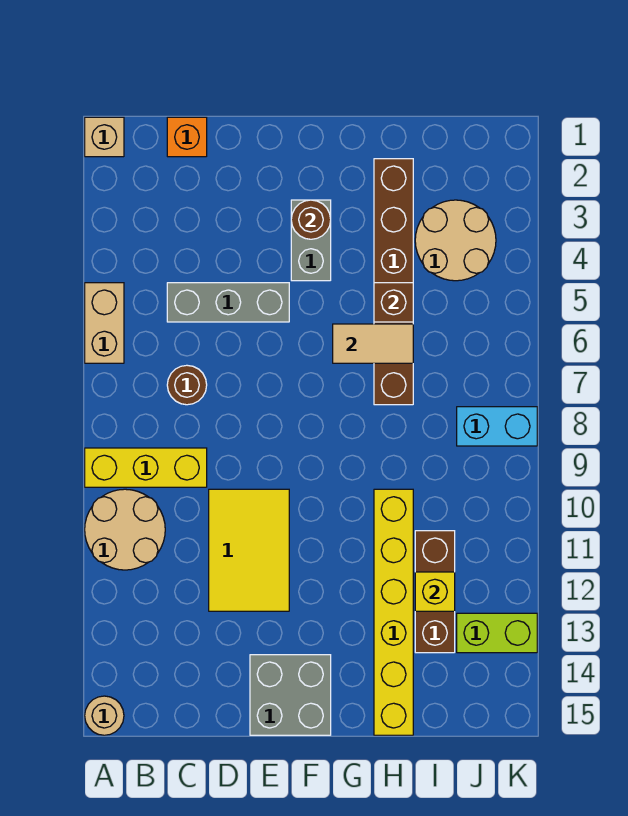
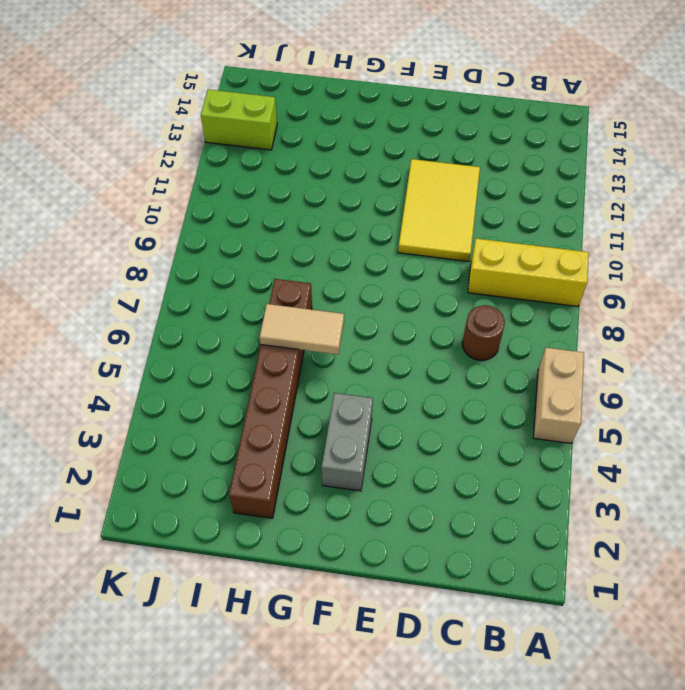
none -> tan brick A1 level 1
none -> tan round brick A10:B11 level 1
none -> tan round brick A15 level 1

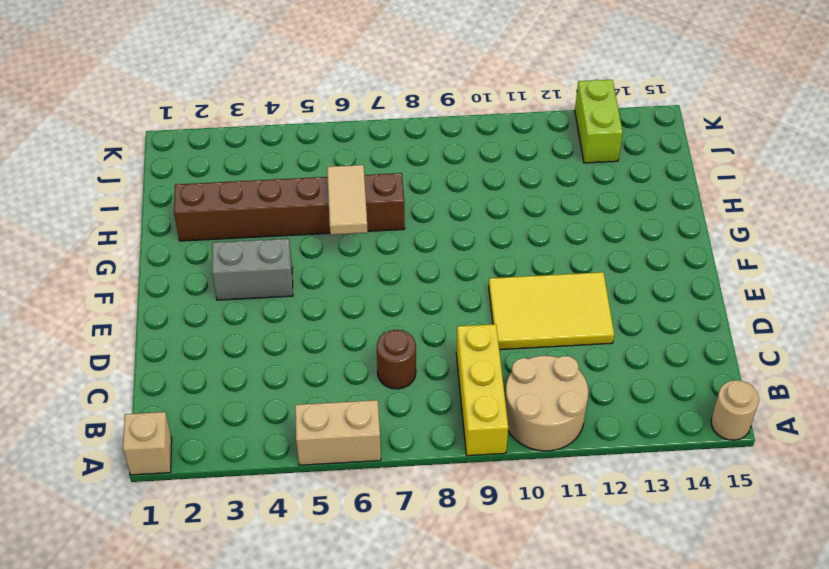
none -> orange brick C1 level 1
none -> grey brick C5:E5 level 1
none -> grey brick E14:F15 level 1

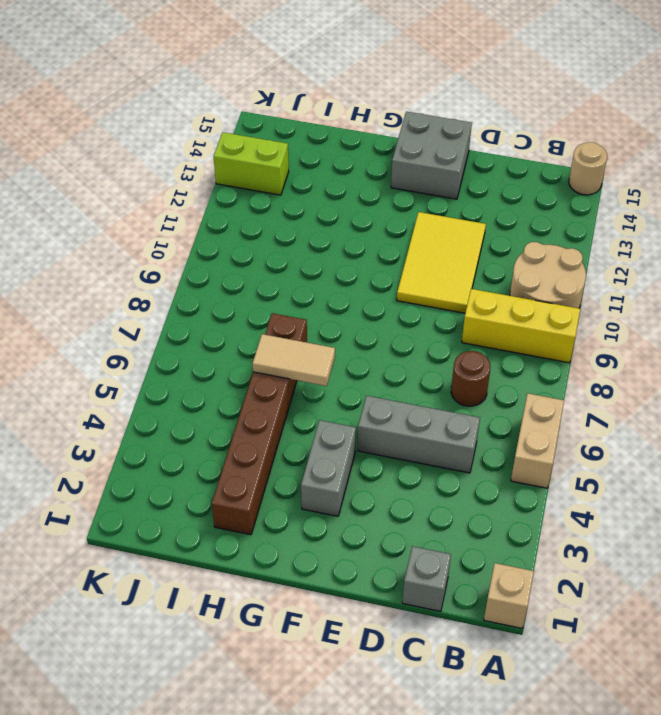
grey brick C1 level 1 -> orange brick C1 level 1
none -> yellow brick H10:H15 level 1
none -> tan round brick I3:J4 level 1
none -> brown brick I11:I13 level 1

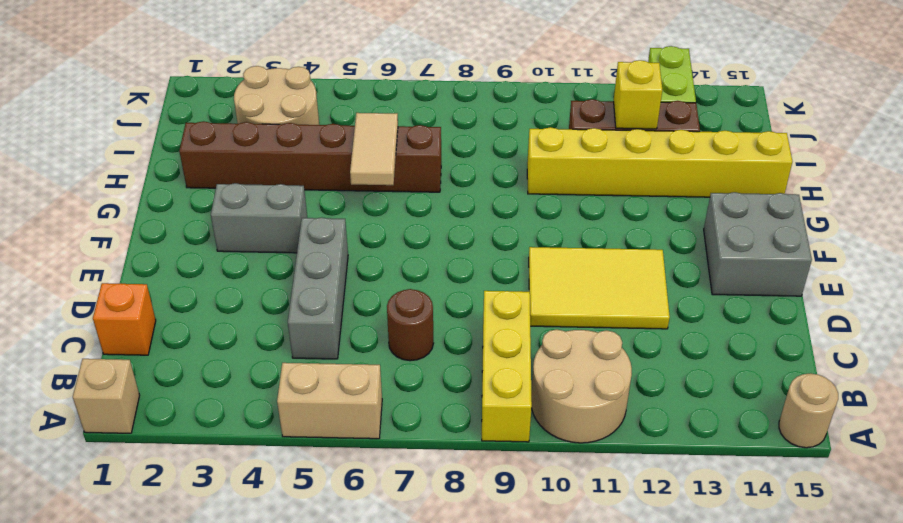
none -> cyan brick J8:K8 level 1
none -> brown round brick F3 level 2
none -> brown brick H5 level 2

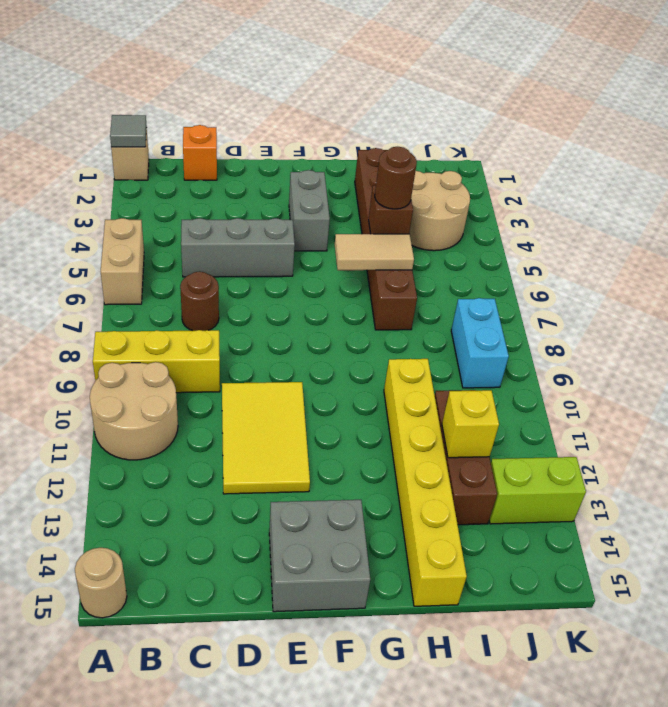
grey tile A1 level 2 -> none
brown round brick H5 level 3 -> brown round brick F3 level 2
cyan brick J8:J9 level 1 -> cyan brick J8:K8 level 1

